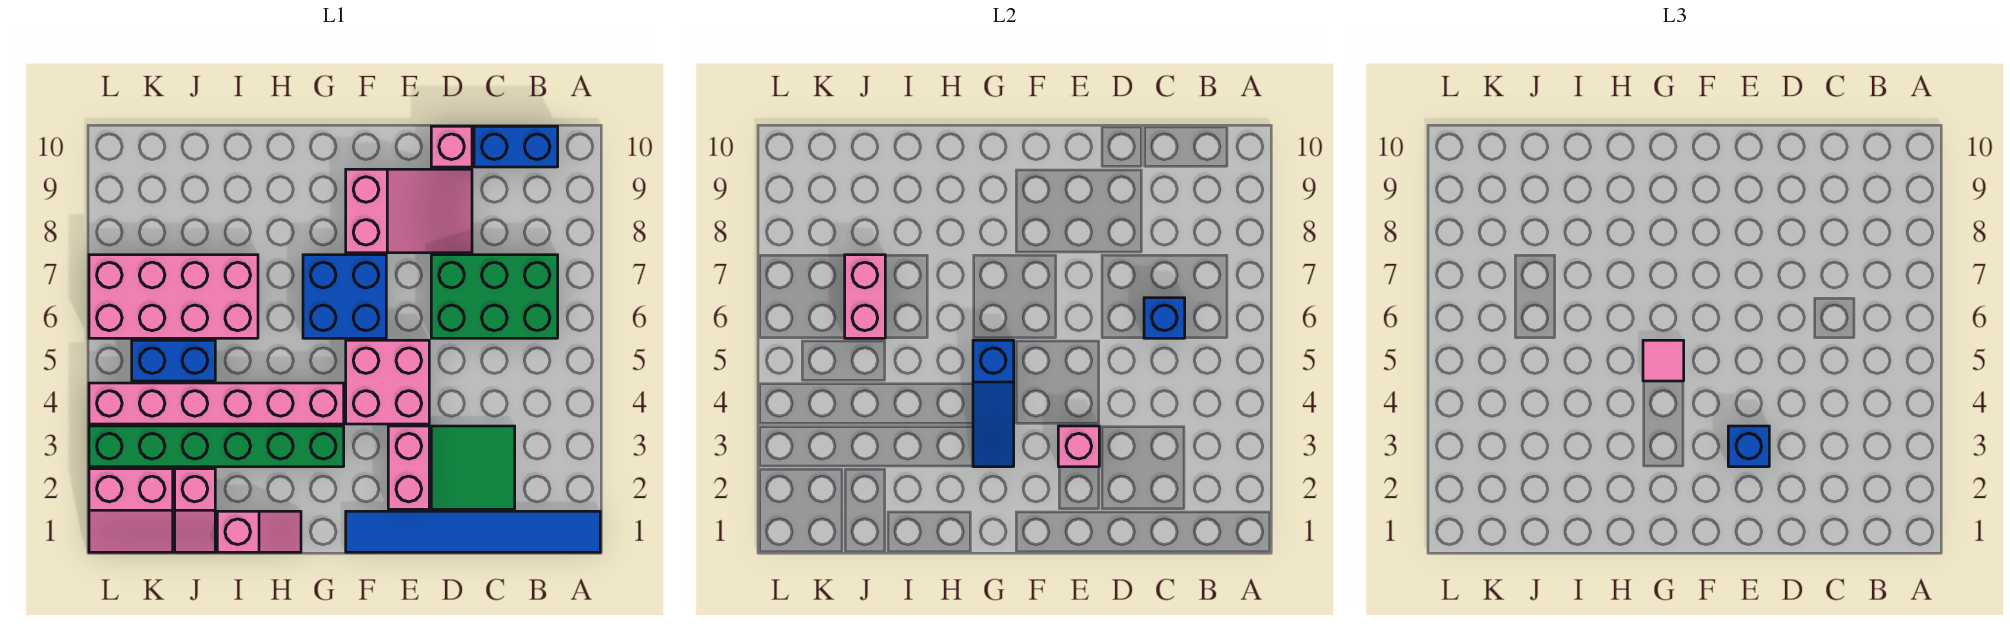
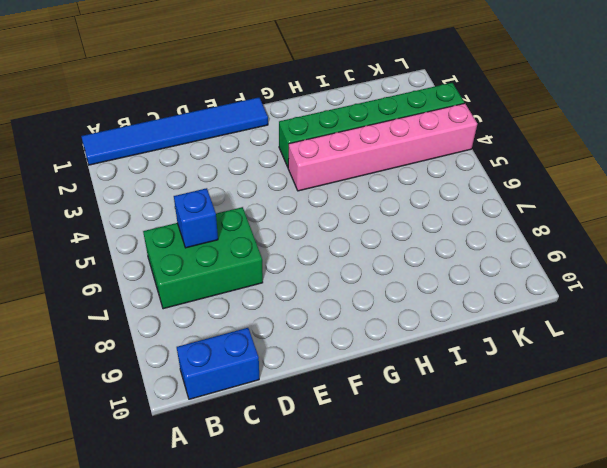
none -> green tile C2:D3 level 1
none -> pink slope D8:F9 level 1 top F
none -> pink brick D10 level 1

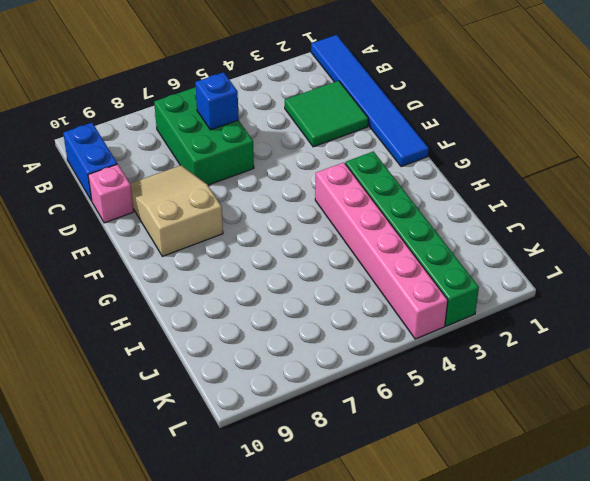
tan slope D8:F9 level 1 top F -> pink slope D8:F9 level 1 top F
none -> pink brick E2:E3 level 1
none -> pink brick E4:F5 level 1
none -> blue brick F6:G7 level 1

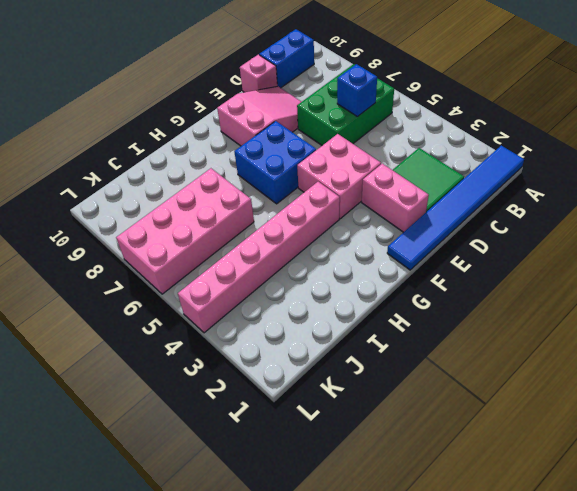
none -> green brick G3:L3 level 1
none -> pink slope H1:I1 level 1 top I
none -> pink slope J1:J2 level 1 top 2

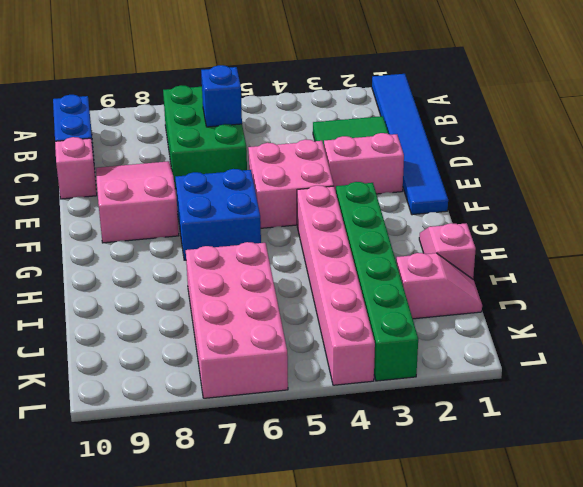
none -> blue brick J5:K5 level 1
none -> pink slope K1:L2 level 1 top 2
none -> pink brick E3 level 2

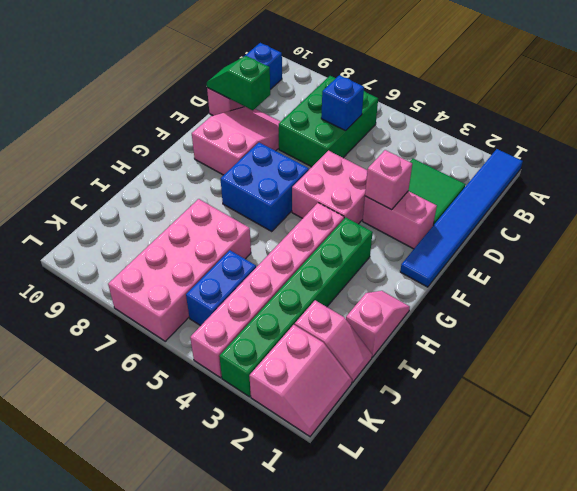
green slope D9:D10 level 2 top 9 -> none
none -> blue slope G3:G5 level 2 top 5
none -> pink brick J6:J7 level 2
none -> blue brick E3 level 3

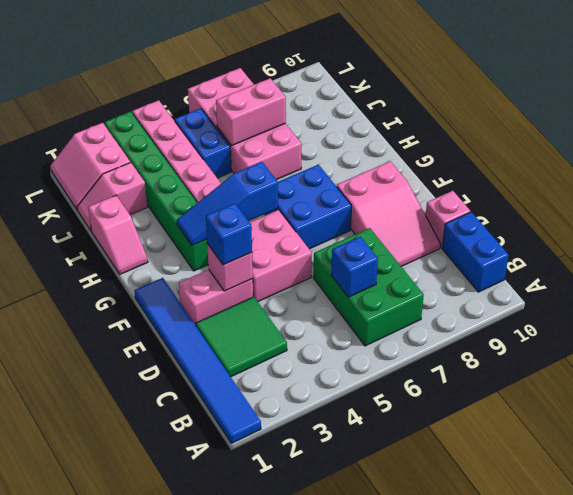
none -> pink tile G5 level 3

